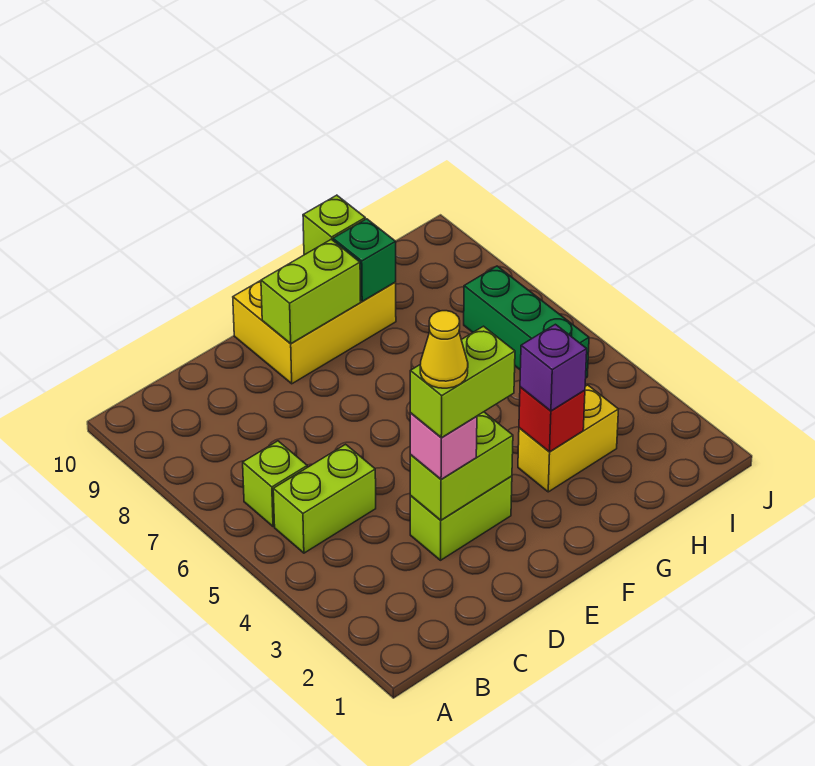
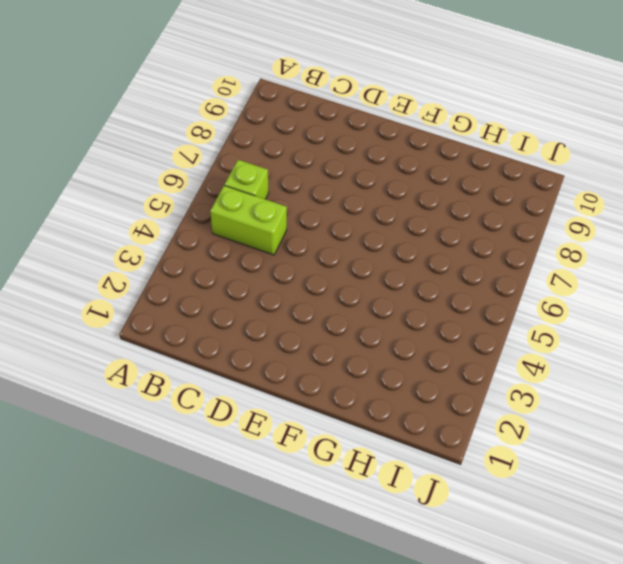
none -> lime brick D3:E3 level 1
none -> yellow brick E9:G10 level 1
none -> yellow brick G3:H3 level 1

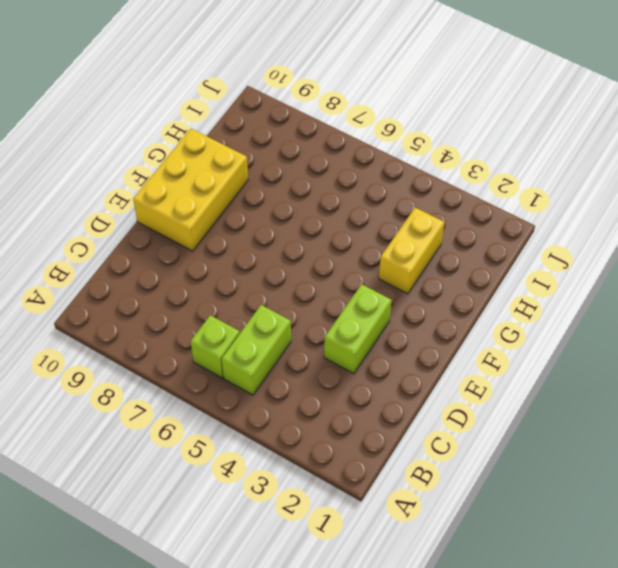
none -> green brick I5:I7 level 1
none -> lime brick D3:E3 level 2
none -> lime brick E9:F9 level 2

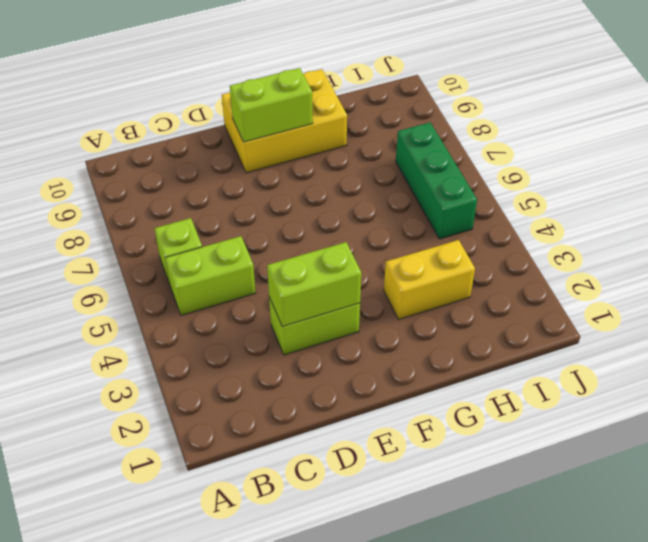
none -> red brick G3 level 2
none -> green brick G9 level 2
none -> lime brick G10 level 2

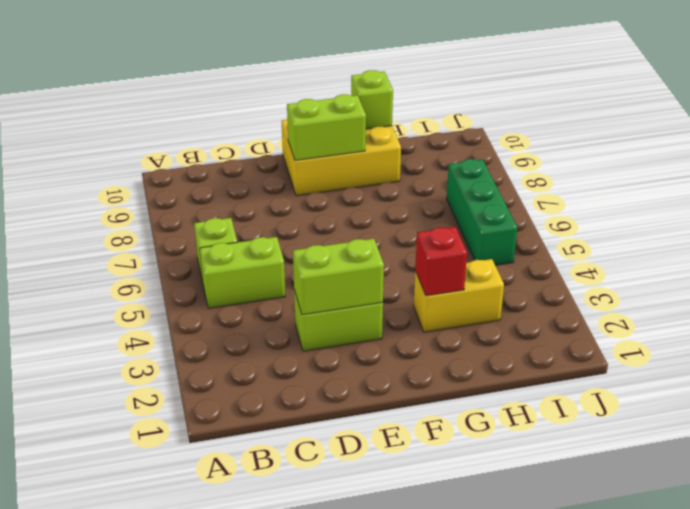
none -> green brick G9 level 2
none -> pink brick D3 level 3
none -> purple brick G3 level 3

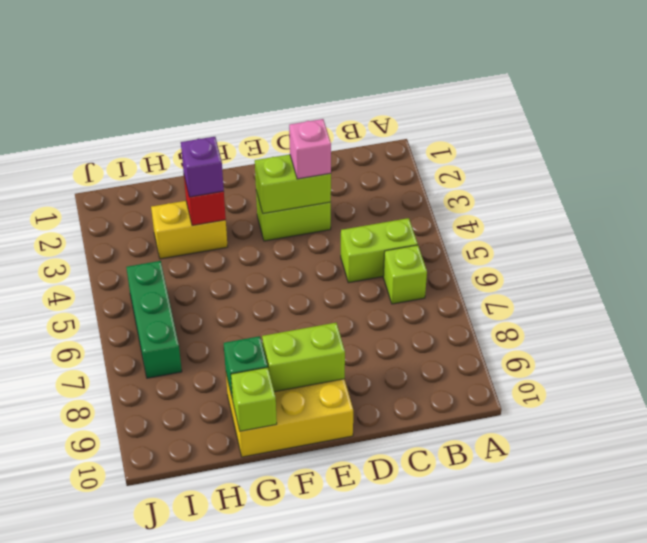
none -> lime brick D3:E3 level 4
none -> yellow cone D3 level 5

